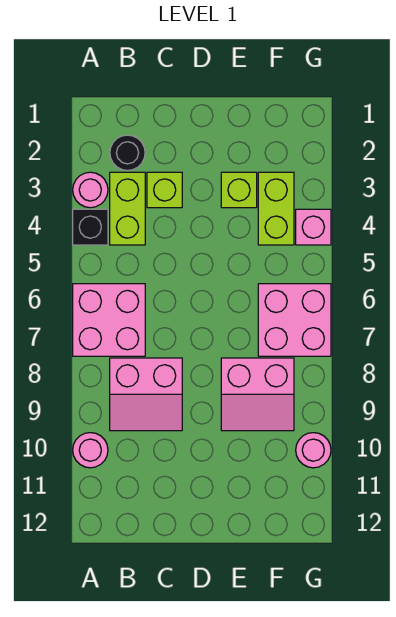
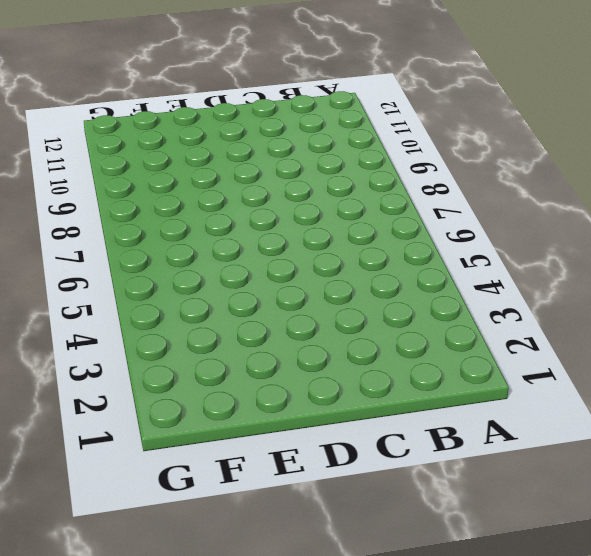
none -> pink round brick A3 level 1
none -> black brick A4 level 1
none -> pink brick A6:B7 level 1

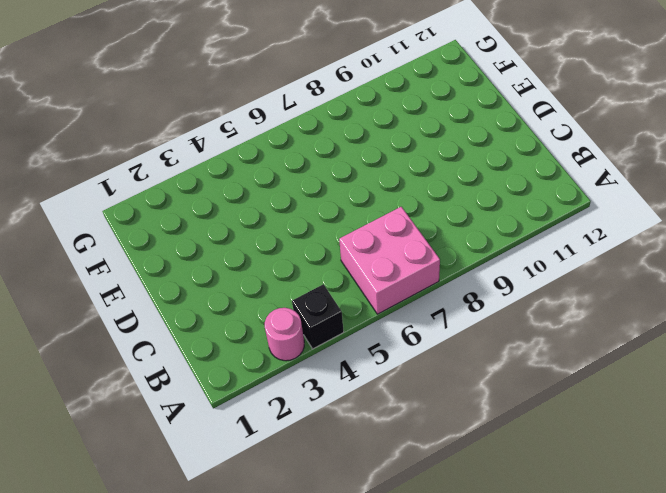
none -> pink round brick A10 level 1
none -> black round brick B2 level 1
none -> lime brick B3:B4 level 1

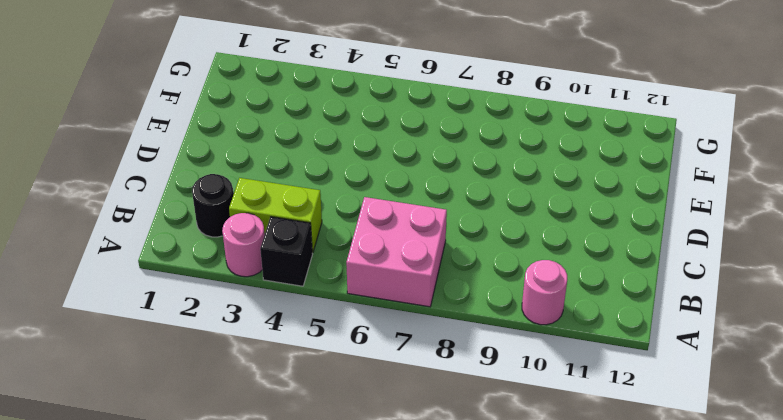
none -> pink slope B8:C9 level 1 top 8
none -> lime brick C3 level 1
none -> lime brick E3 level 1

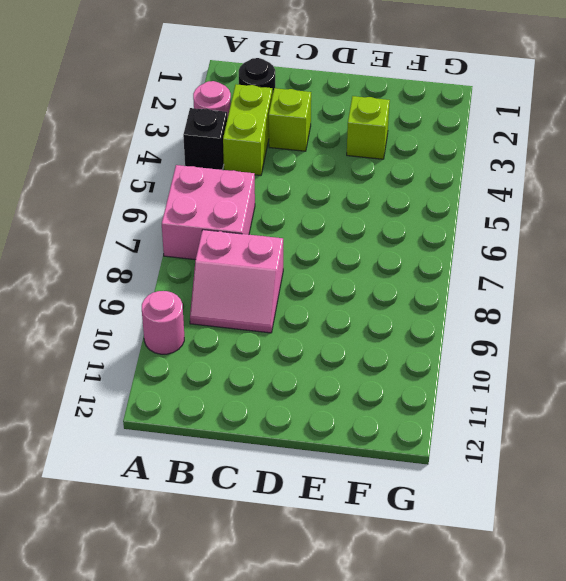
none -> pink slope E8:F9 level 1 top 8
none -> lime brick F3:F4 level 1
none -> pink brick F6:G7 level 1

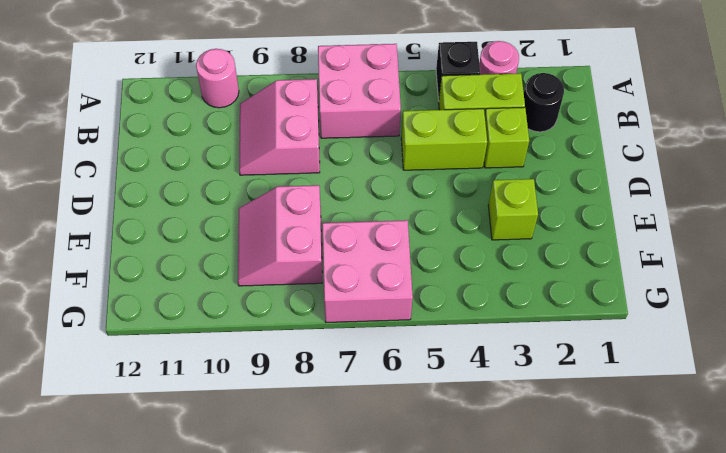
lime brick C4:C5 level 1 -> lime brick F3:F4 level 1
none -> pink brick G4 level 1
none -> pink round brick G10 level 1

